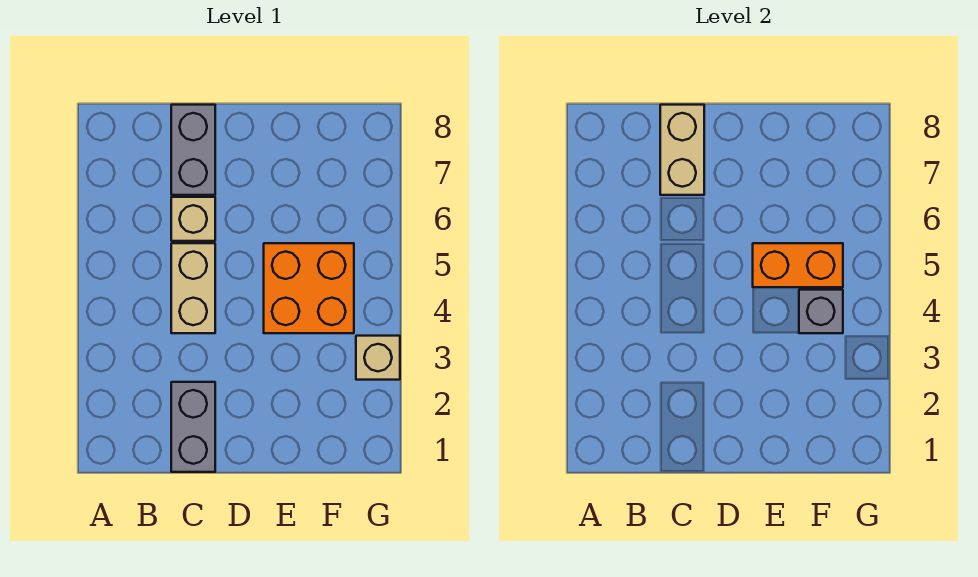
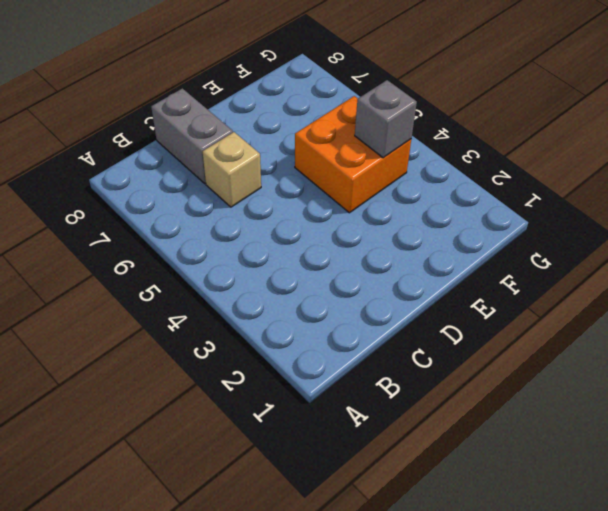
none -> grey brick C1:C2 level 1
none -> tan brick C4:C5 level 1

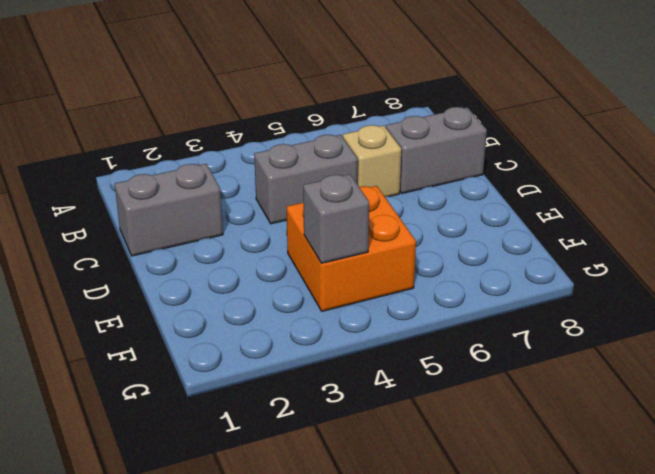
grey brick C4:C5 level 1 -> tan brick C4:C5 level 1
none -> tan brick G3 level 1
none -> tan brick C7:C8 level 2

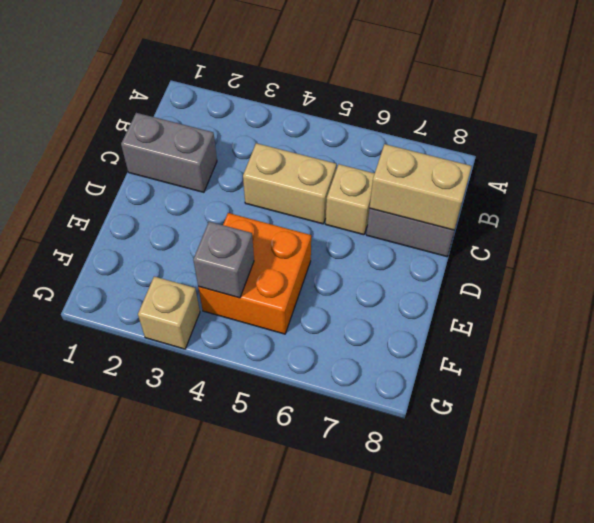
none -> orange brick E5:F5 level 2

